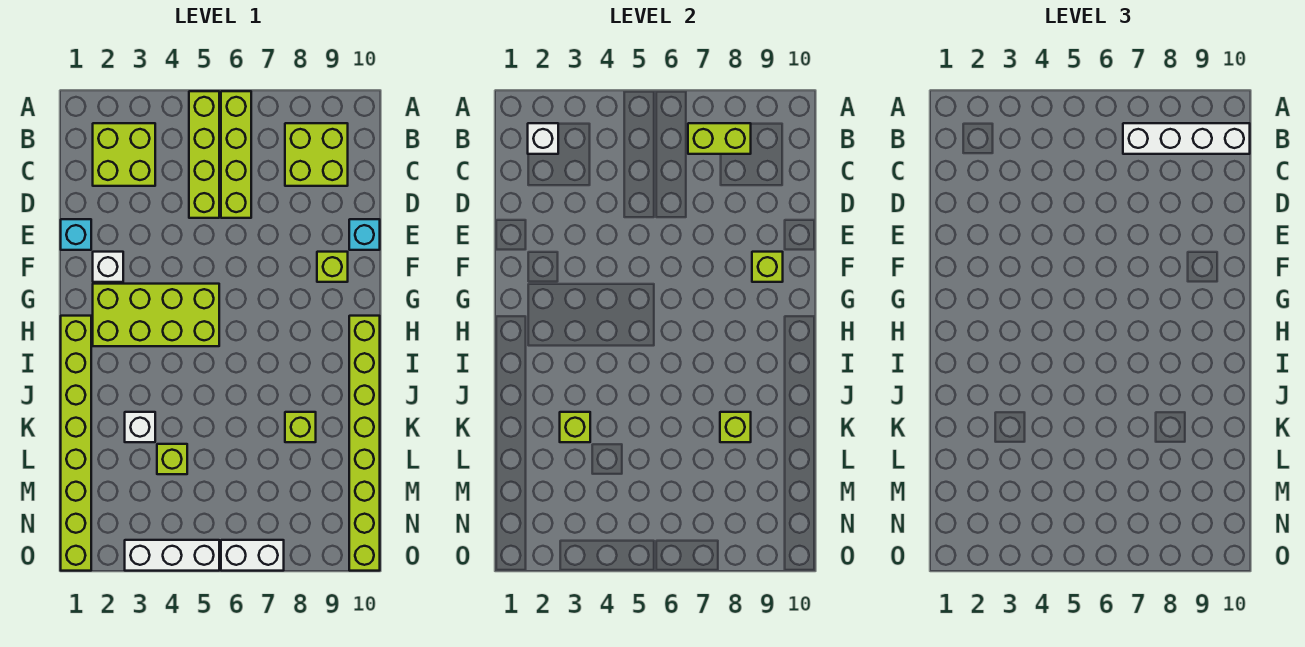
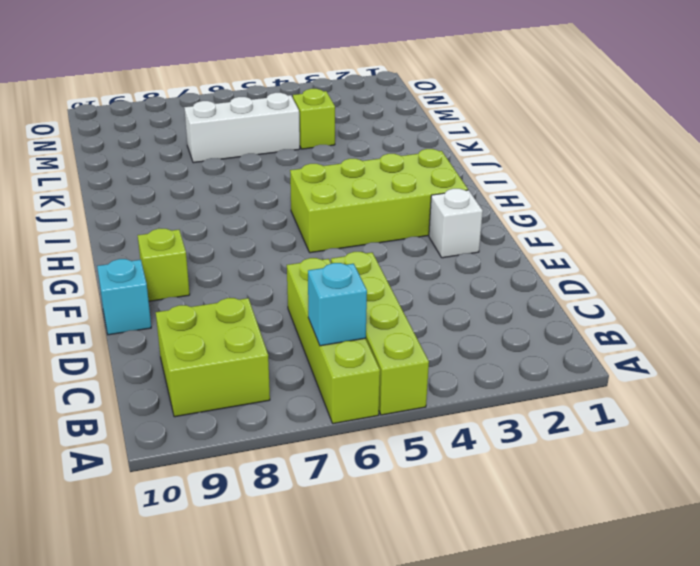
cyan brick B6 level 2 -> cyan brick E1 level 1
white brick L5:L7 level 1 -> white brick O3:O5 level 1
none -> lime brick B2:C3 level 1
none -> lime brick H1:O1 level 1
none -> lime brick H10:O10 level 1

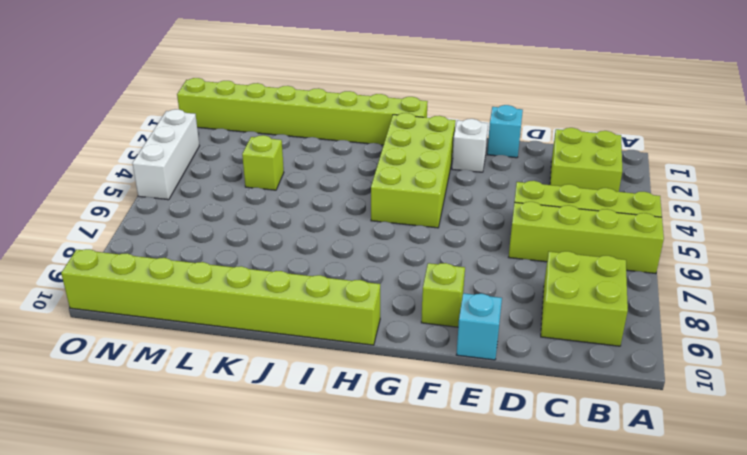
none -> white brick K3 level 1
none -> lime brick K8 level 1
none -> white brick O6:O7 level 1

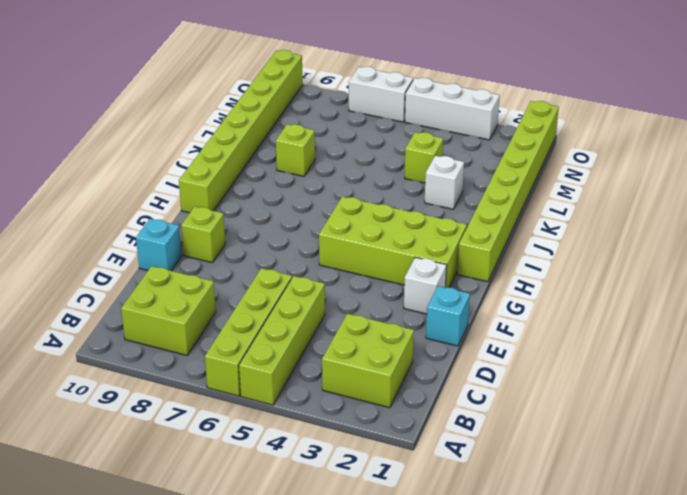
none -> white brick B2 level 2
none -> lime brick B7:B8 level 2
none -> lime brick F9 level 2

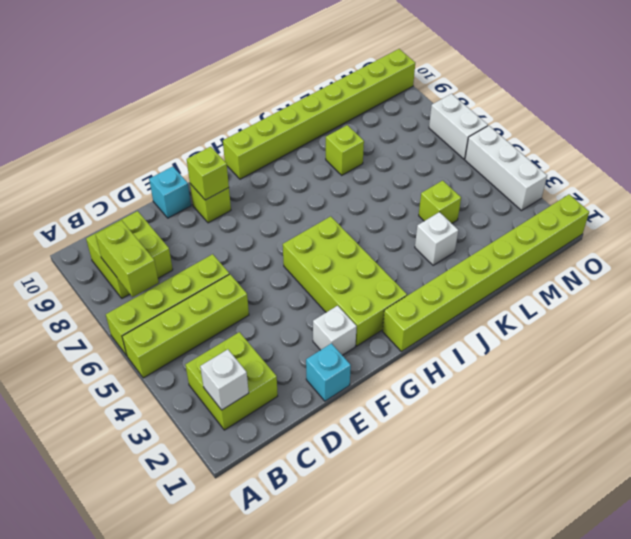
none -> lime brick K3 level 2
none -> lime brick K8 level 2
none -> white brick B7:B10 level 3

